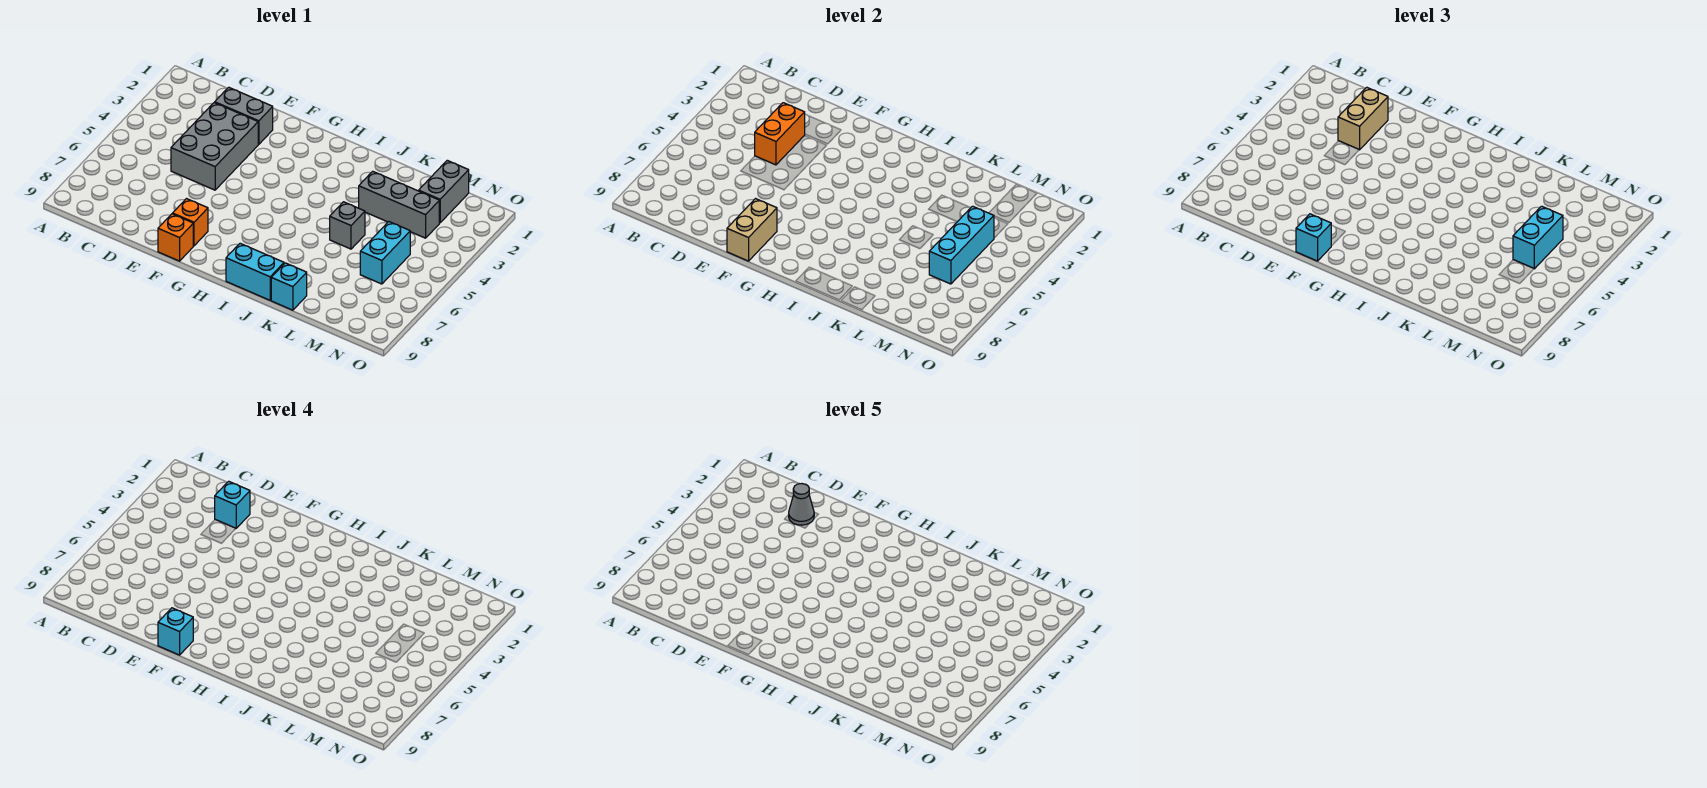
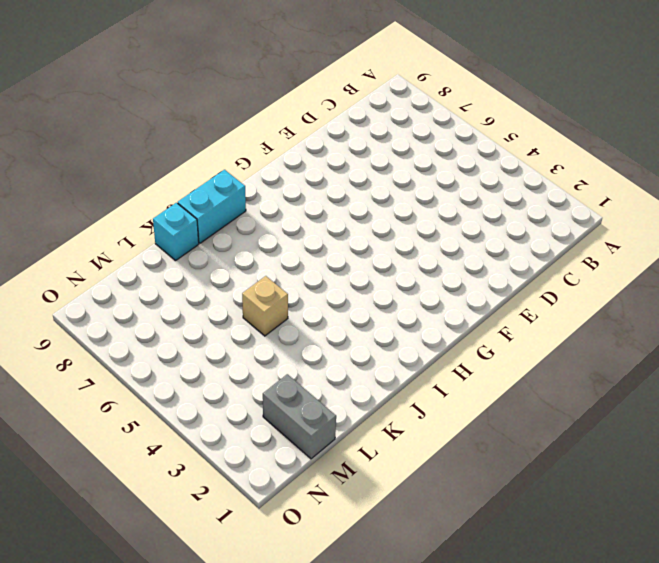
tan brick K5 level 1 -> grey brick K5 level 1
none -> grey brick D2:E2 level 1
none -> grey brick D3:E5 level 1
none -> orange brick F8 level 1

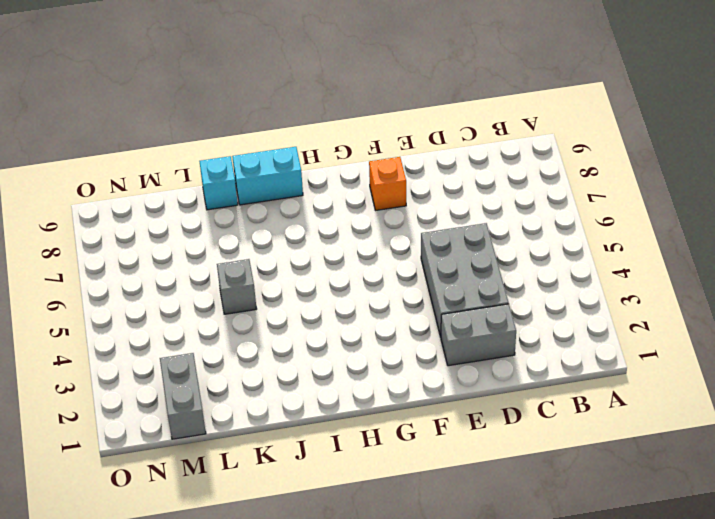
none -> orange brick F9 level 1
none -> grey brick K3:M3 level 1
none -> cyan brick M5:M6 level 1

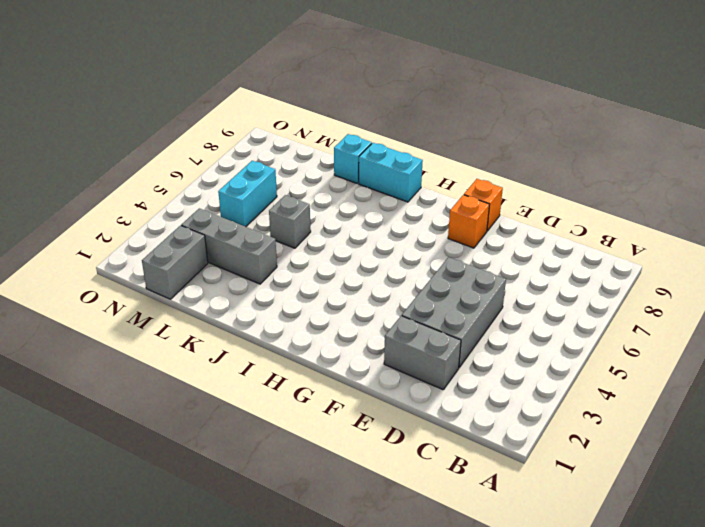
none -> orange brick D3:D4 level 2
none -> tan brick F8:F9 level 2
none -> cyan brick M4:M6 level 2

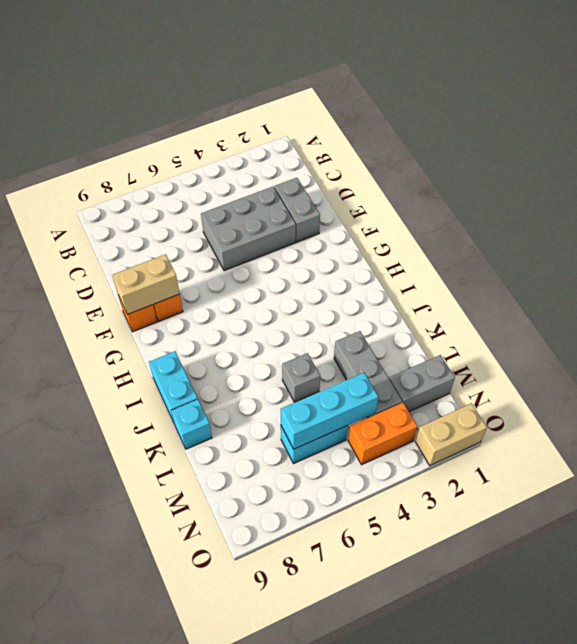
orange brick N3:N4 level 1 -> orange brick D3:D4 level 2
tan brick O1:O2 level 1 -> tan brick D2:D3 level 3
none -> cyan brick F9 level 3
none -> cyan brick M4:M5 level 3
none -> cyan brick D2 level 4

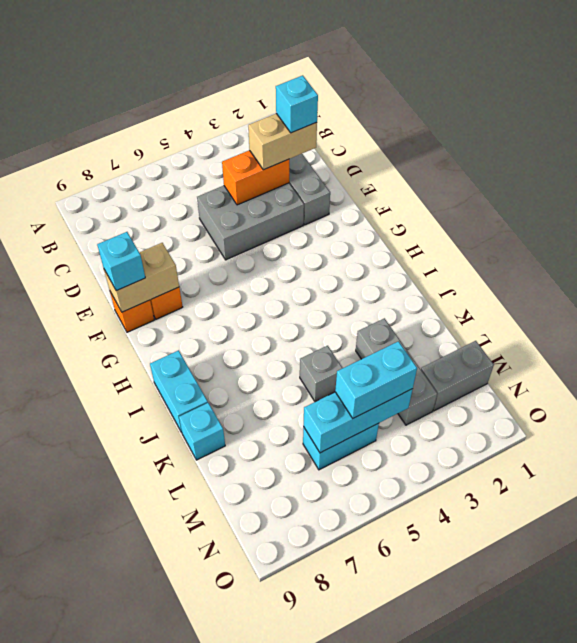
none -> cyan brick F9 level 4
none -> grey cone D2 level 5

